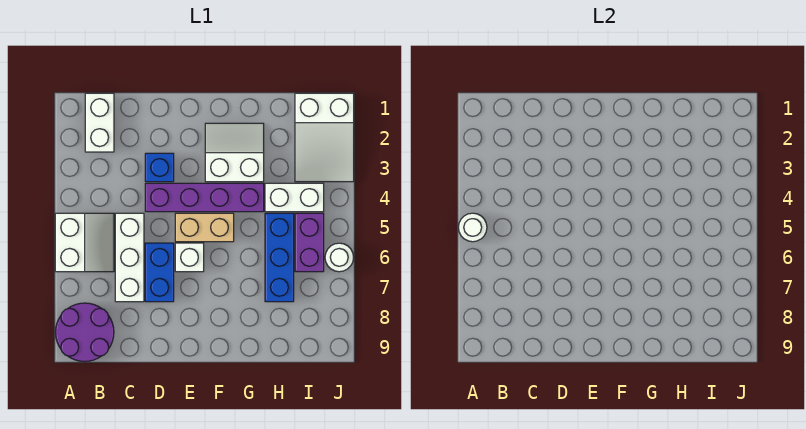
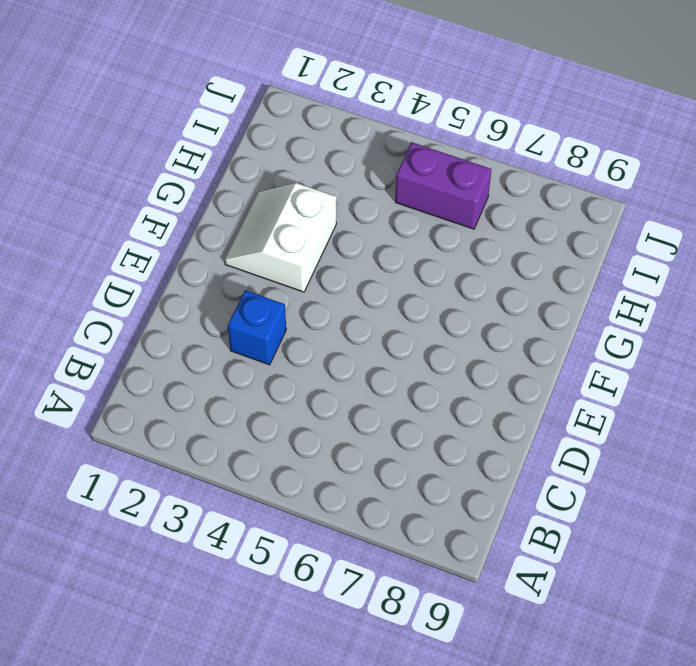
none -> white slope A5:B6 level 1 top A
none -> purple round brick A8:B9 level 1
none -> white brick B1:B2 level 1

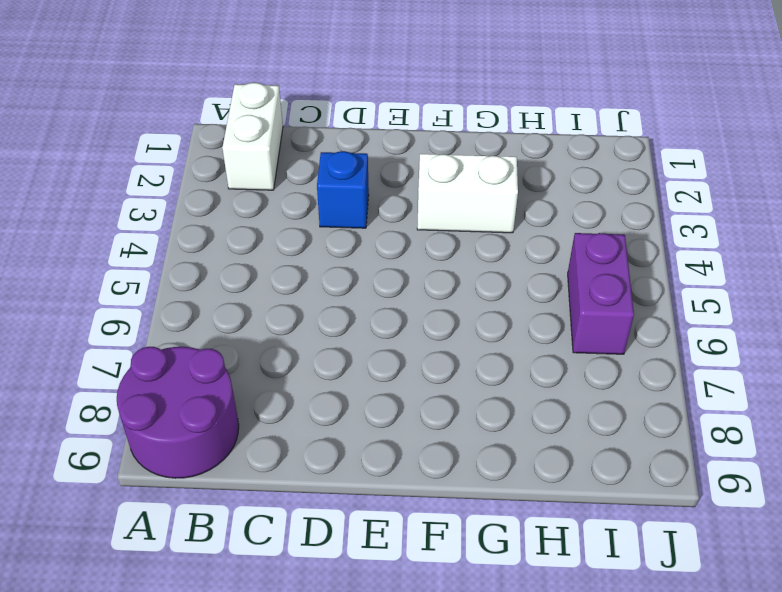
none -> white slope A5:B6 level 1 top A
none -> white brick C5:C7 level 1
none -> purple brick D4:G4 level 1

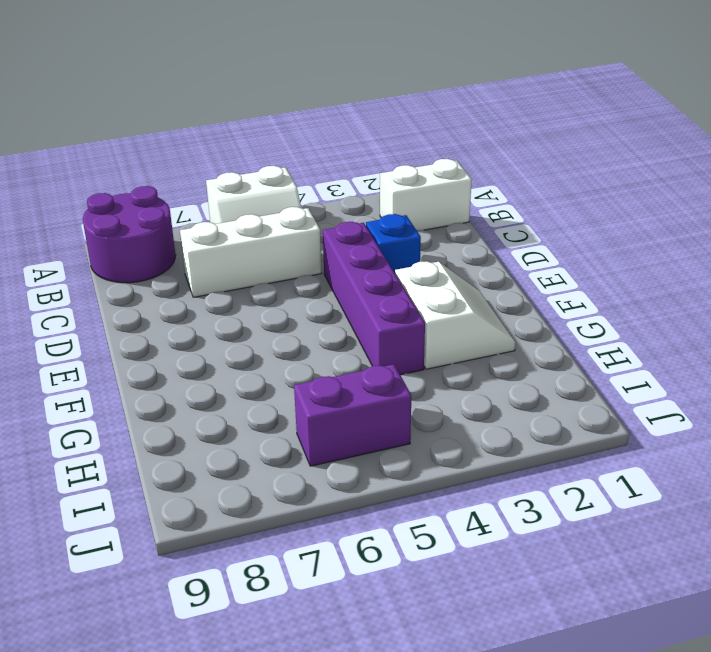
none -> blue brick D6:D7 level 1
none -> tan brick E5:F5 level 1
none -> white brick E6 level 1

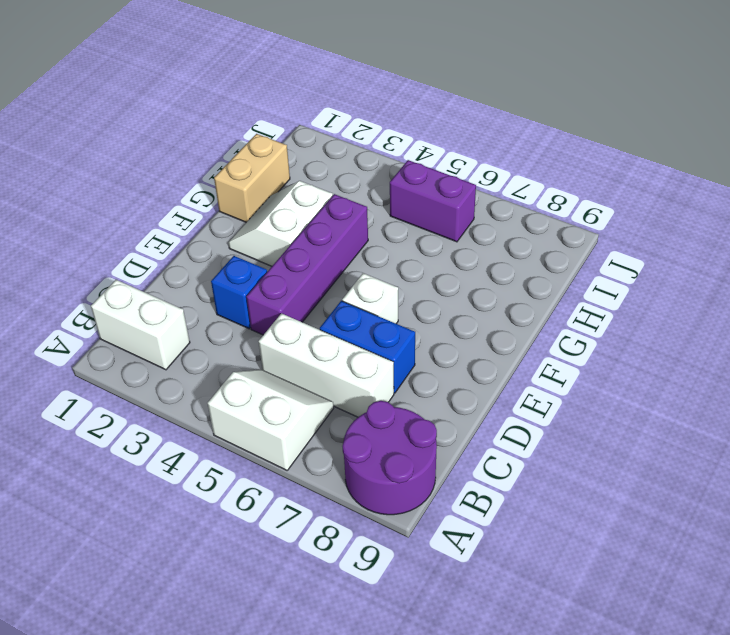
tan brick G1:H1 level 1 -> tan brick E5:F5 level 1
none -> white brick H4:I4 level 1
none -> blue brick H5:H7 level 1
none -> white slope I1:J3 level 1 top 1

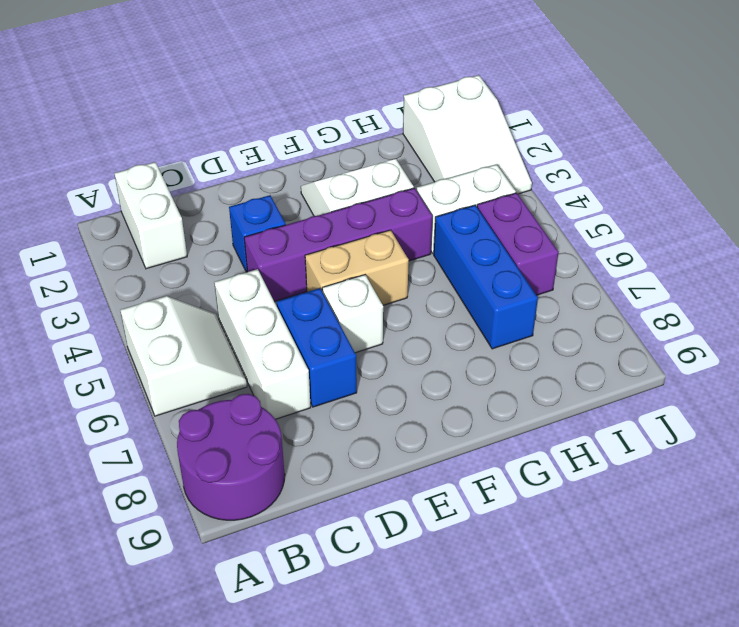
none -> white round brick J6 level 1
none -> white round brick A5 level 2

